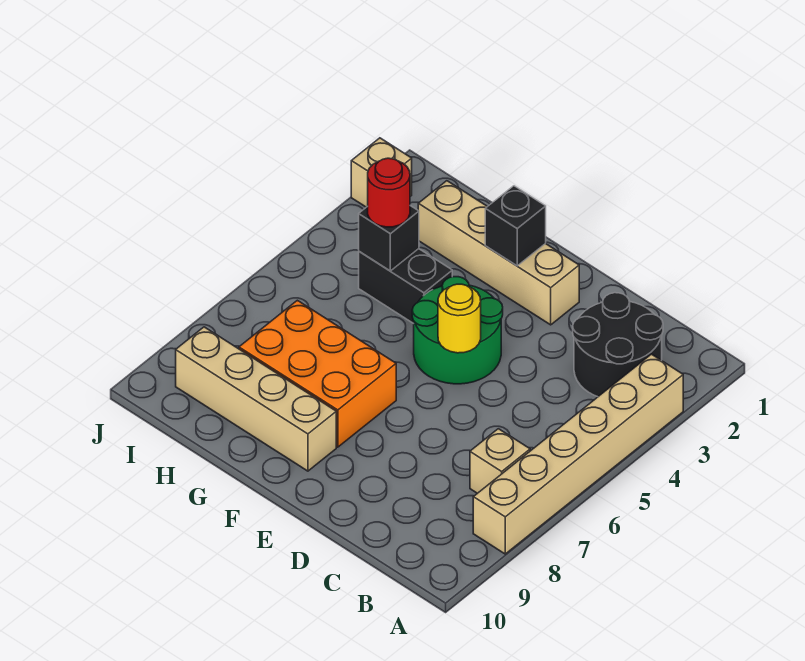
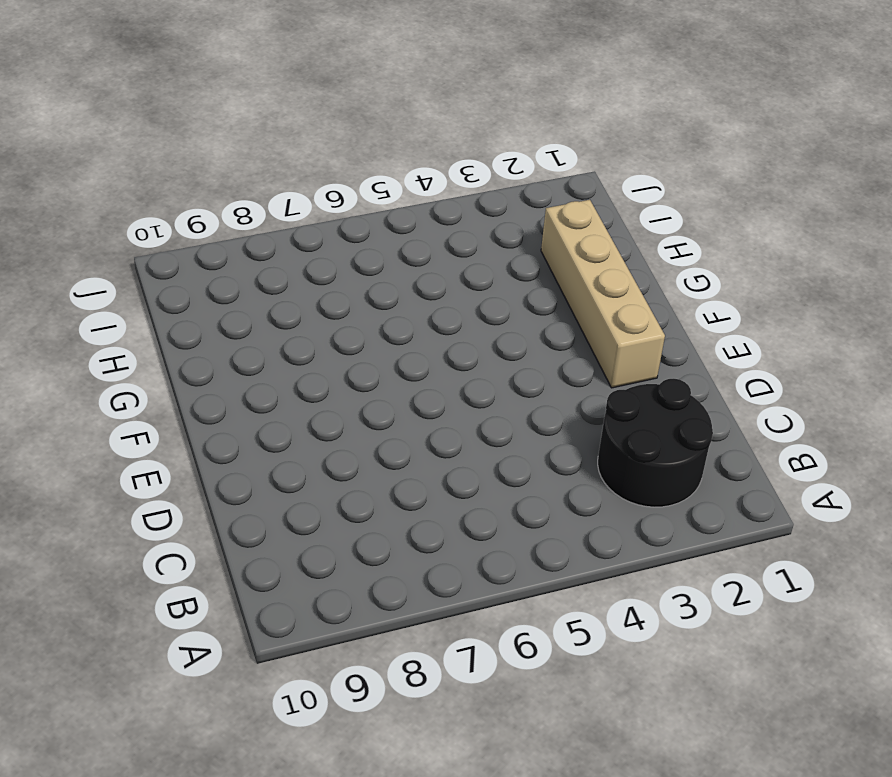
none -> tan brick A3:A8 level 1
none -> tan brick B7 level 1
none -> green round brick E4:F5 level 1

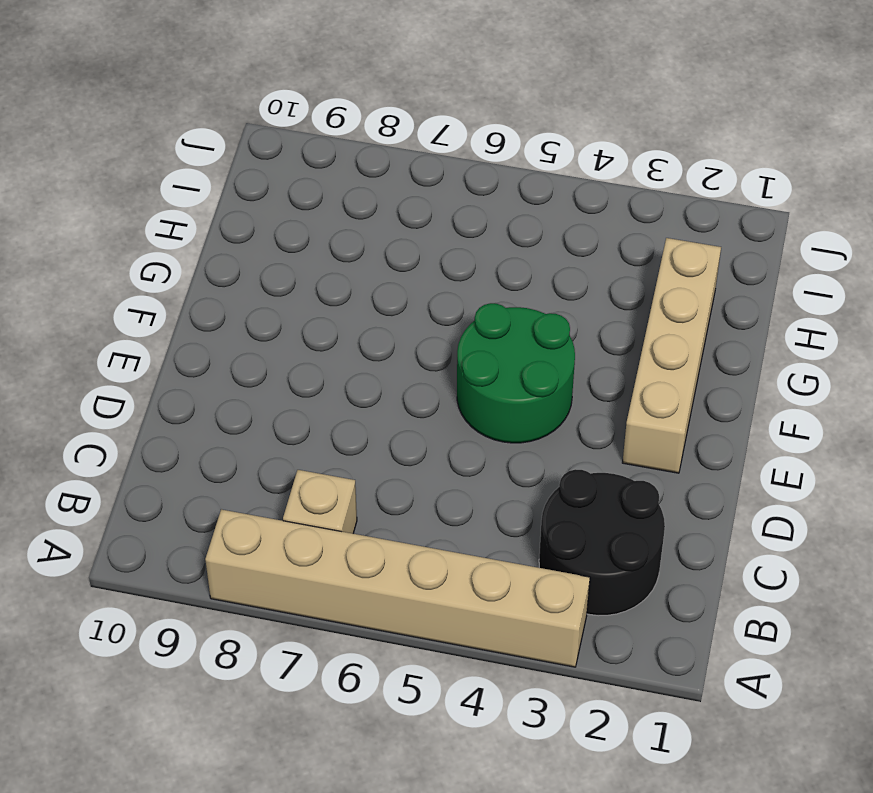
none -> orange brick F7:H8 level 1
none -> tan brick F9:I9 level 1
none -> black brick G4:H4 level 1

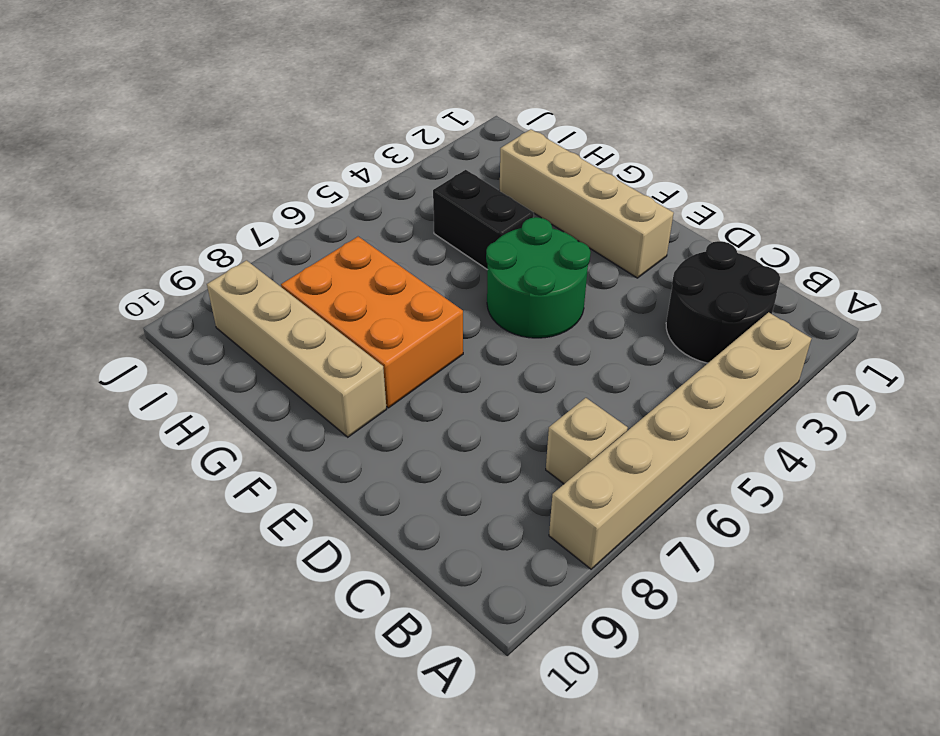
none -> tan brick J2 level 1
none -> yellow round brick E5 level 2
none -> black brick F2 level 2

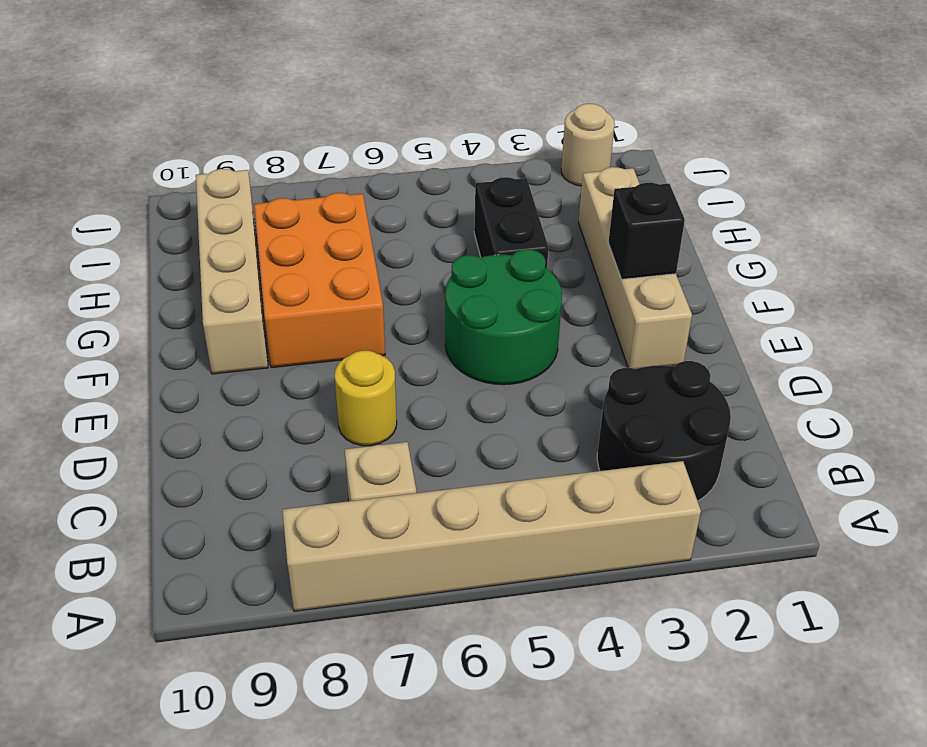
yellow round brick D7 level 1 -> yellow round brick E5 level 2
tan round brick J2 level 1 -> tan brick J2 level 1
none -> black brick H4 level 2
none -> red round brick H4 level 3

